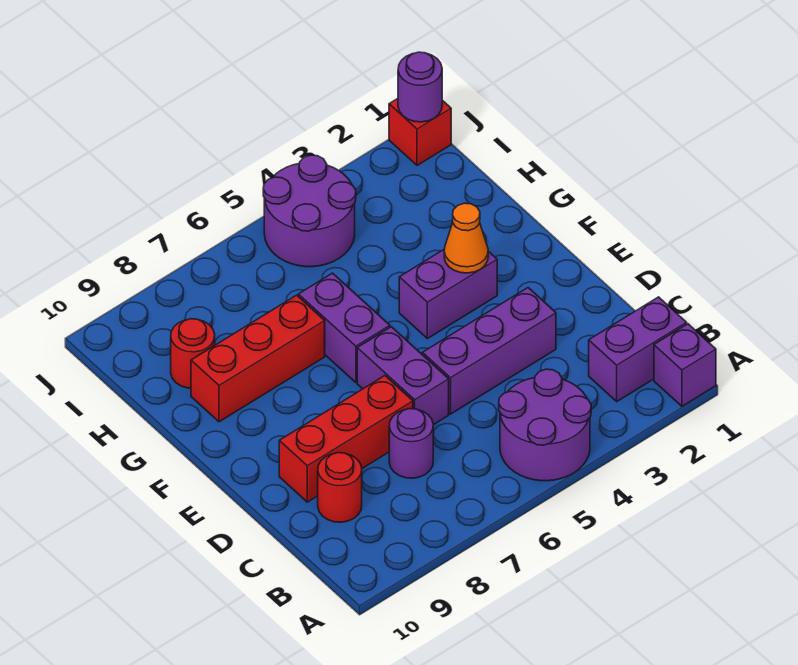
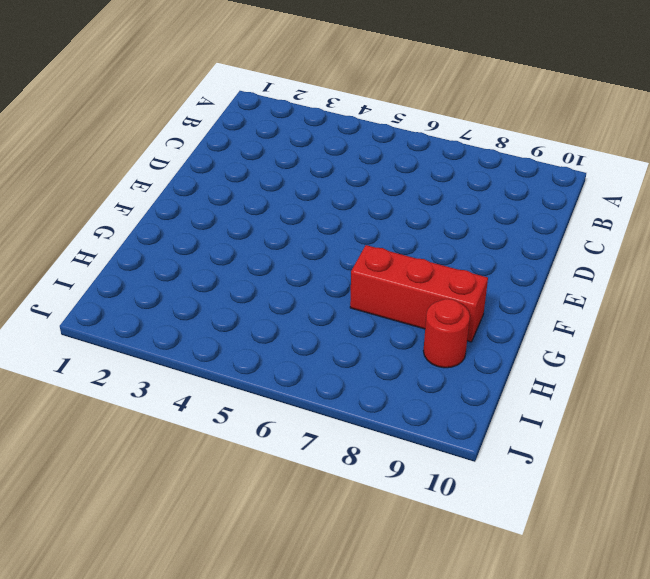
none -> purple brick A1 level 1
none -> purple round brick A4:B5 level 1
none -> purple brick B1:B2 level 1

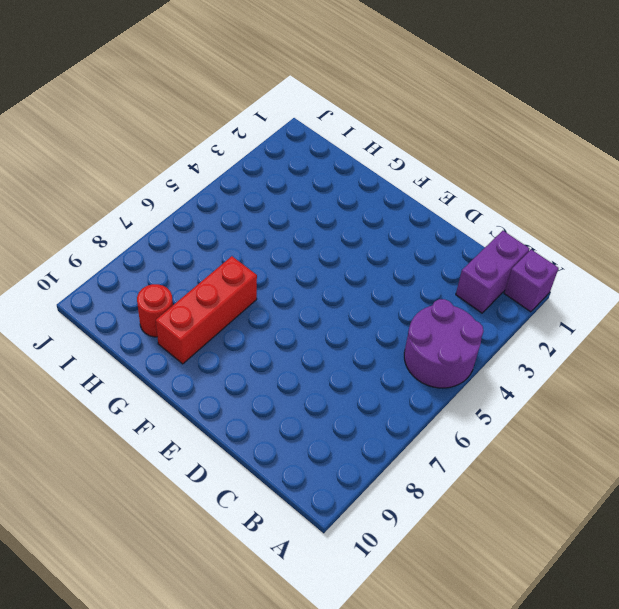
none -> purple round brick C7 level 1
none -> red round brick C9 level 1
none -> purple brick D3:D5 level 1

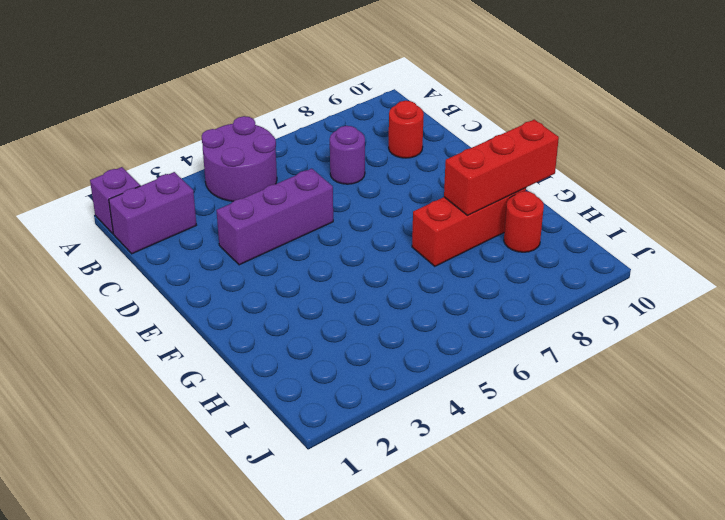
red brick G8:G10 level 2 -> red brick D7:D9 level 1
none -> purple brick D6:E6 level 1
none -> purple brick F3:F4 level 1
none -> purple brick F6:G6 level 1

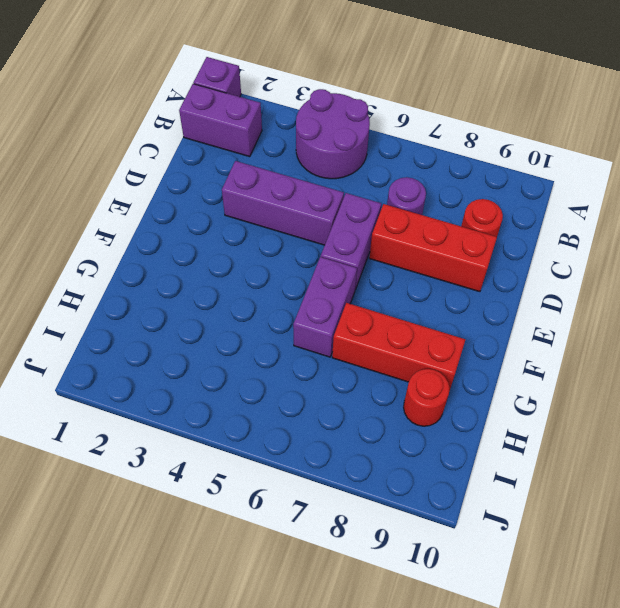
none -> purple brick F3:F4 level 1
none -> purple round brick I4:J5 level 1
none -> red brick J1 level 1

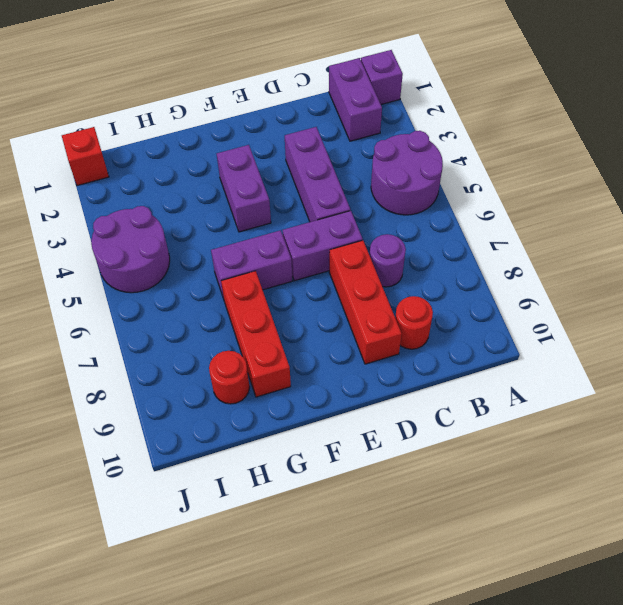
none -> orange cone F3 level 2
none -> purple round brick J1 level 2

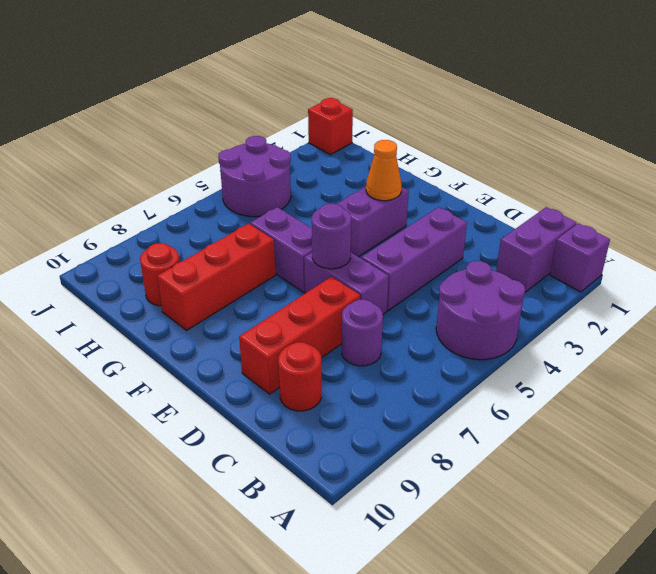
purple round brick E6 level 2 -> purple round brick J1 level 2

